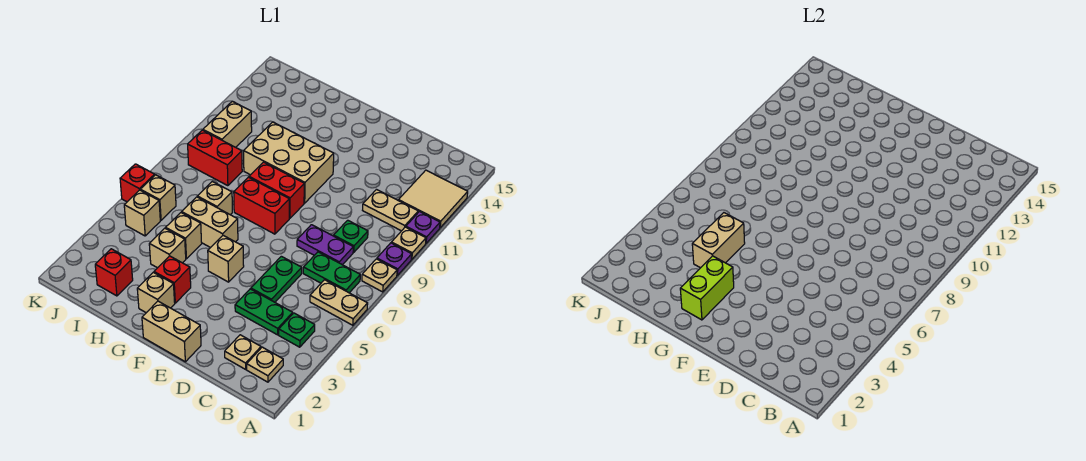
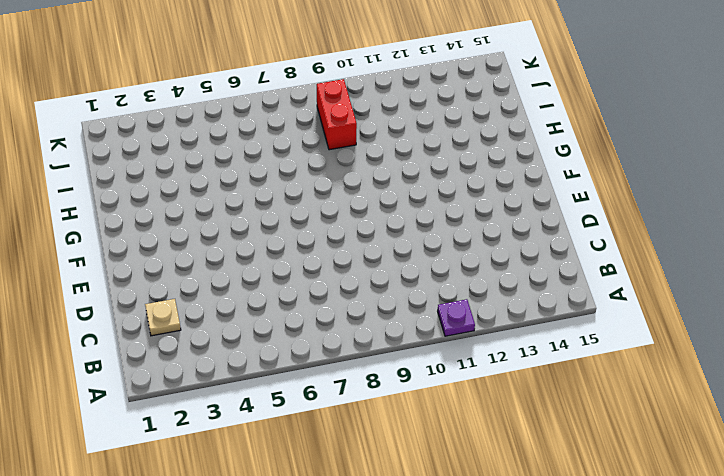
none -> tan plate A6:B6 level 1
none -> tan plate A8 level 1
none -> purple plate A9 level 1
none -> tan plate A10 level 1

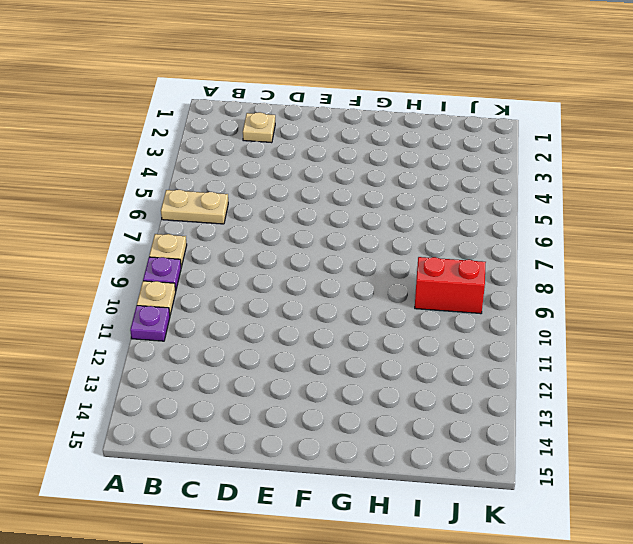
none -> tan tile A12:B13 level 1
none -> tan plate B2 level 1
none -> green plate B4 level 1
none -> green plate B7:C7 level 1

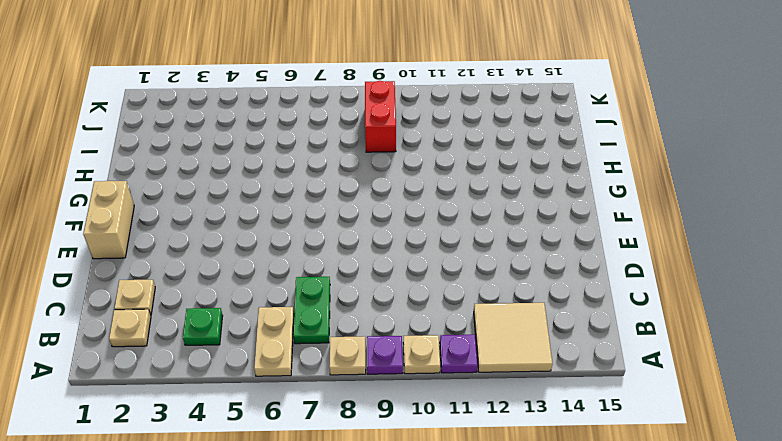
none -> tan plate B11:C11 level 1
none -> green plate C4:D4 level 1
none -> purple plate C8:D8 level 1
none -> green plate C9 level 1

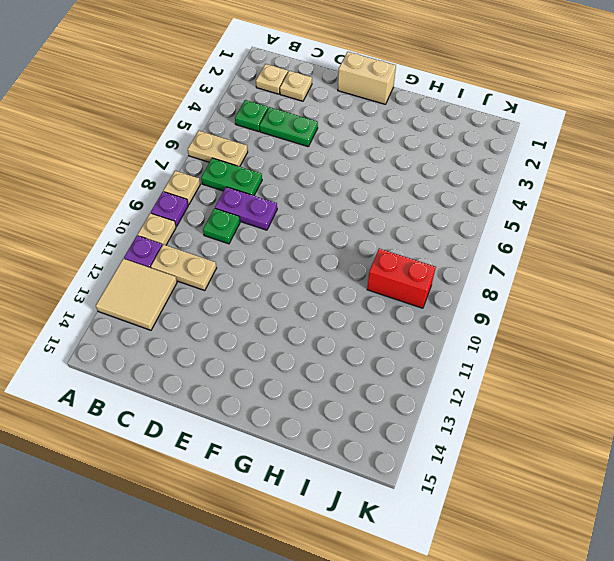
none -> green plate D5:D6 level 1
none -> tan brick F5 level 1
none -> red brick F8:G8 level 1
none -> red brick F9:G9 level 1

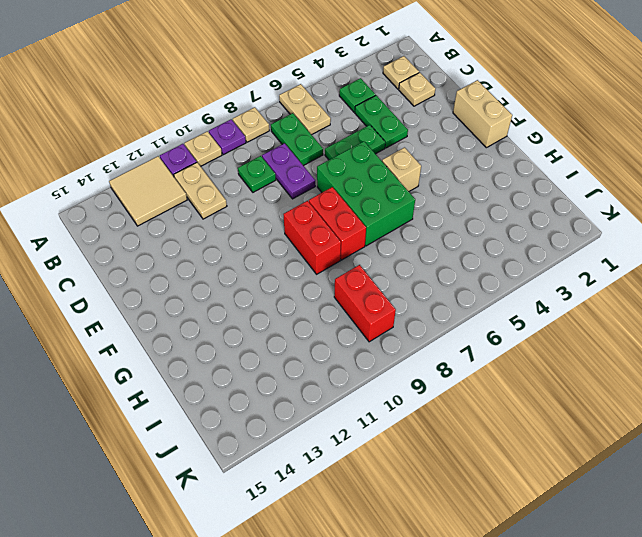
green brick E6:G7 level 1 -> tan brick G6:H6 level 1
none -> tan brick F10:H11 level 1
none -> tan brick G2 level 1
none -> red brick G3 level 1
none -> tan brick H4 level 1

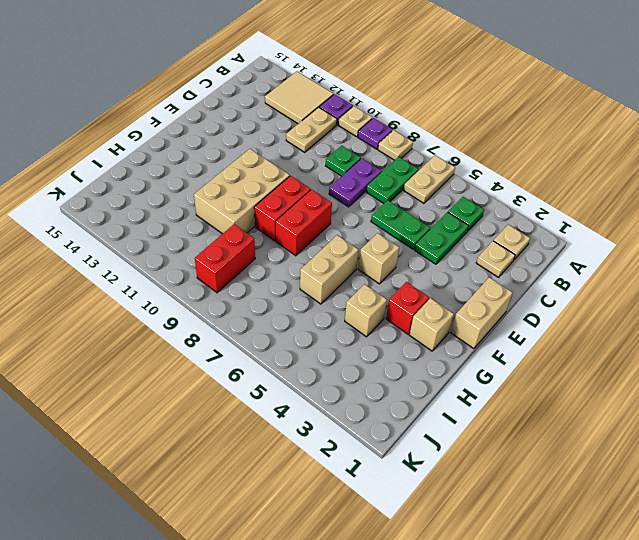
none -> tan brick H5 level 1
none -> tan brick H7 level 1
none -> red brick I2 level 1
none -> tan brick J5 level 1

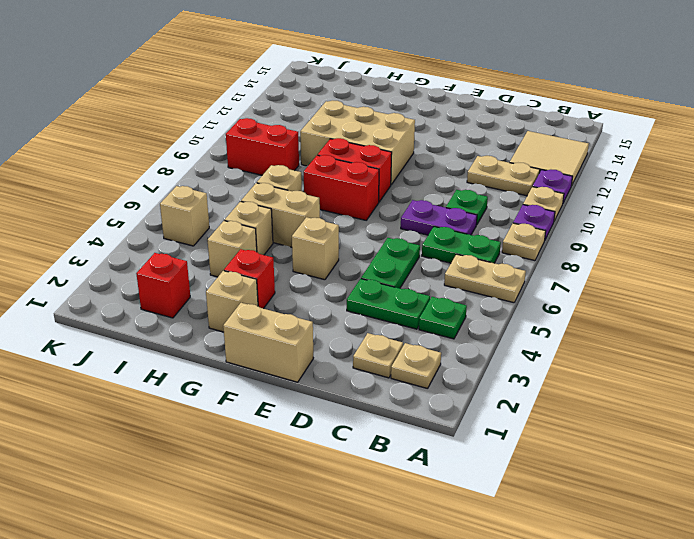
none -> tan brick J6 level 1
none -> tan brick J10:J11 level 1
none -> red brick K6 level 1
none -> lime brick G2:G3 level 2

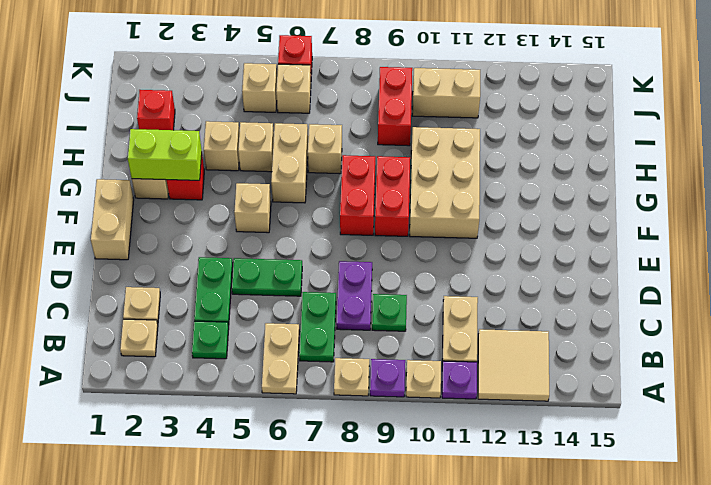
none -> tan brick H4:H5 level 2

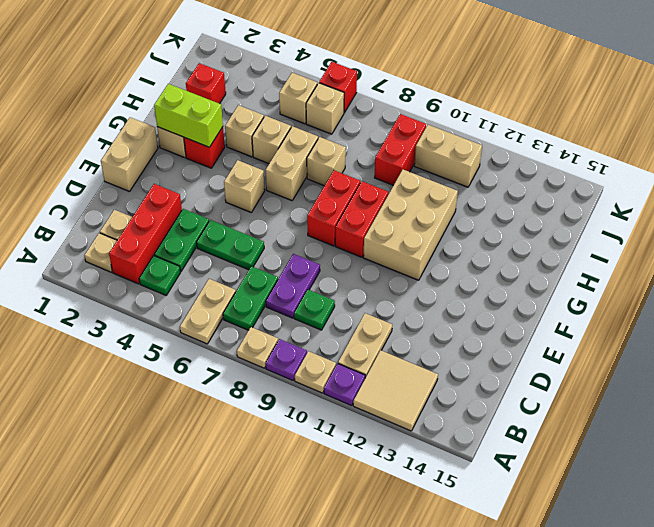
red brick B3:D3 level 1 -> none
none -> tan brick H4:H5 level 2

